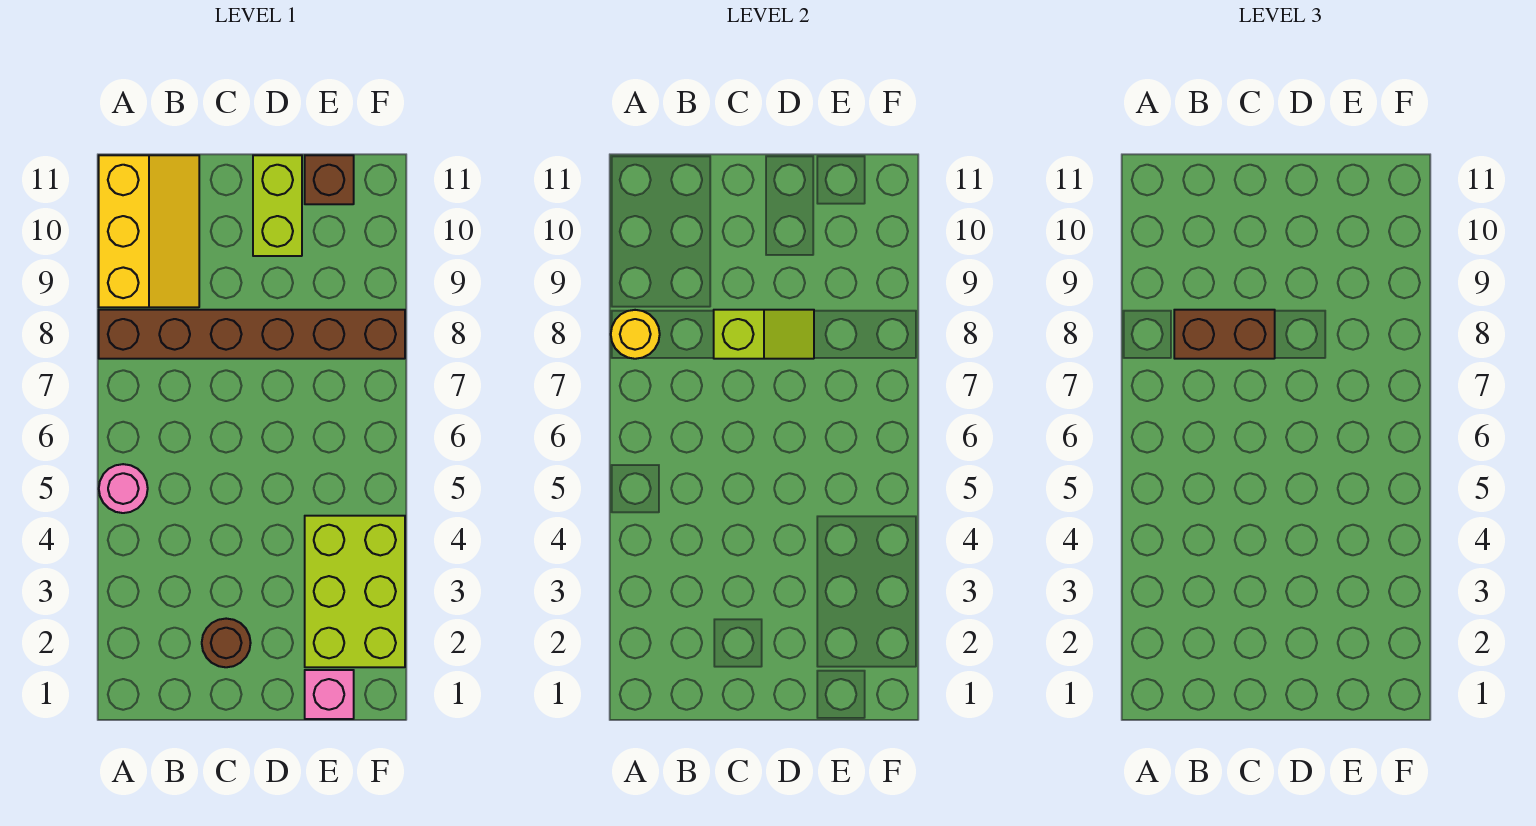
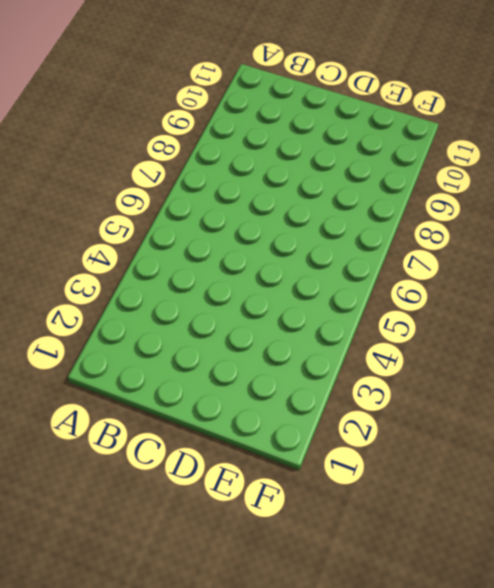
none -> pink round brick A5 level 1
none -> brown brick A8:F8 level 1

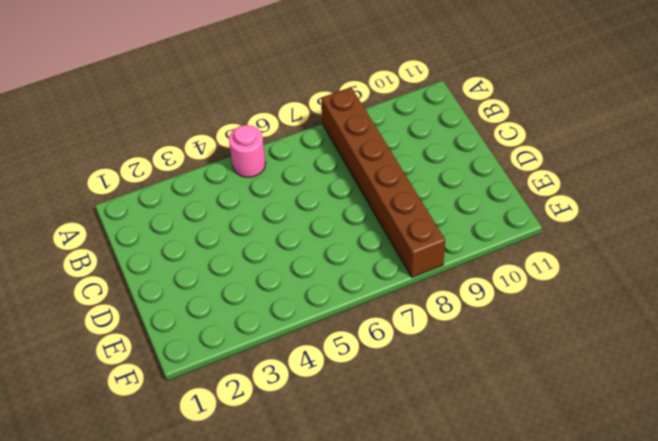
none -> yellow slope A9:B11 level 1 top A
none -> brown round brick C2 level 1

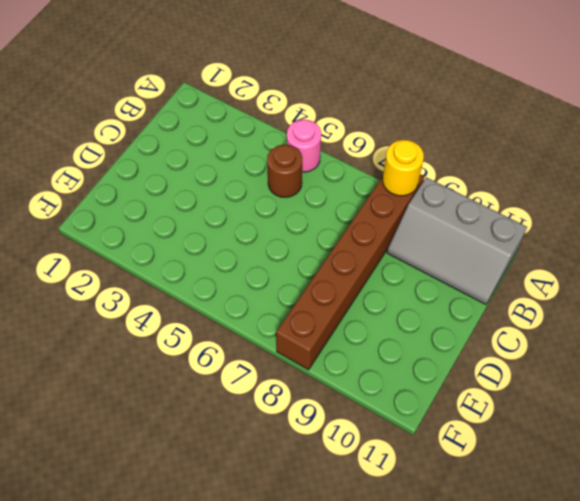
grey slope A9:B11 level 1 top A -> yellow slope A9:B11 level 1 top A
brown round brick B5 level 1 -> brown round brick C2 level 1
none -> lime brick D10:D11 level 1
none -> pink brick E1 level 1

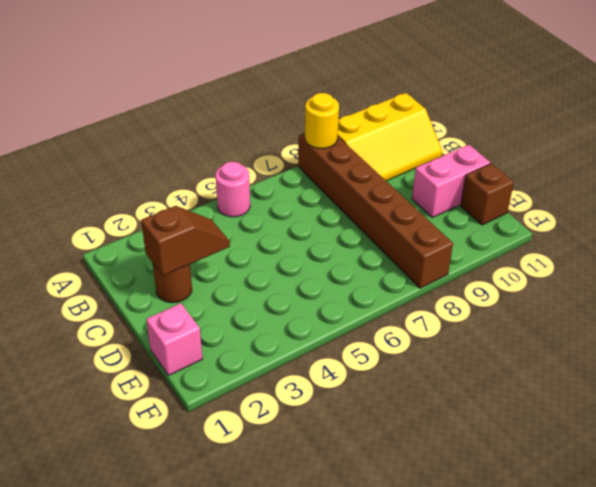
brown slope C2:C3 level 2 top 2 -> none
pink brick D10:D11 level 1 -> lime brick D10:D11 level 1
none -> lime brick E2:F4 level 1
none -> lime slope C8:D8 level 2 top C

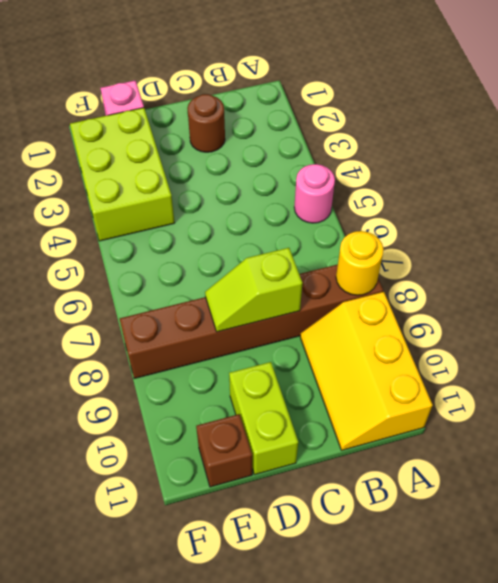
none -> brown brick B8:C8 level 3

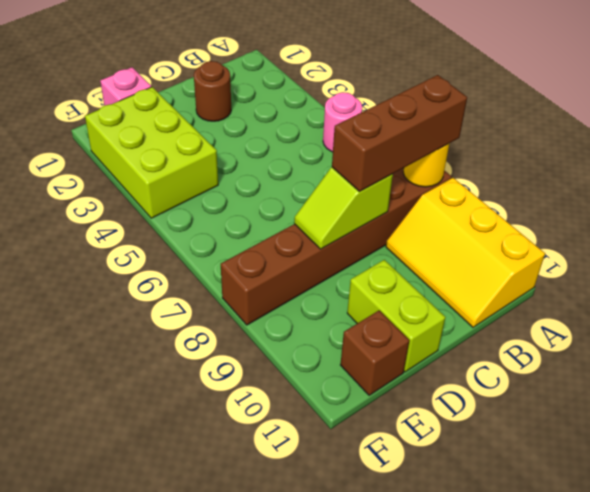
brown brick A8:C8 level 3 -> brown brick B8:C8 level 3

